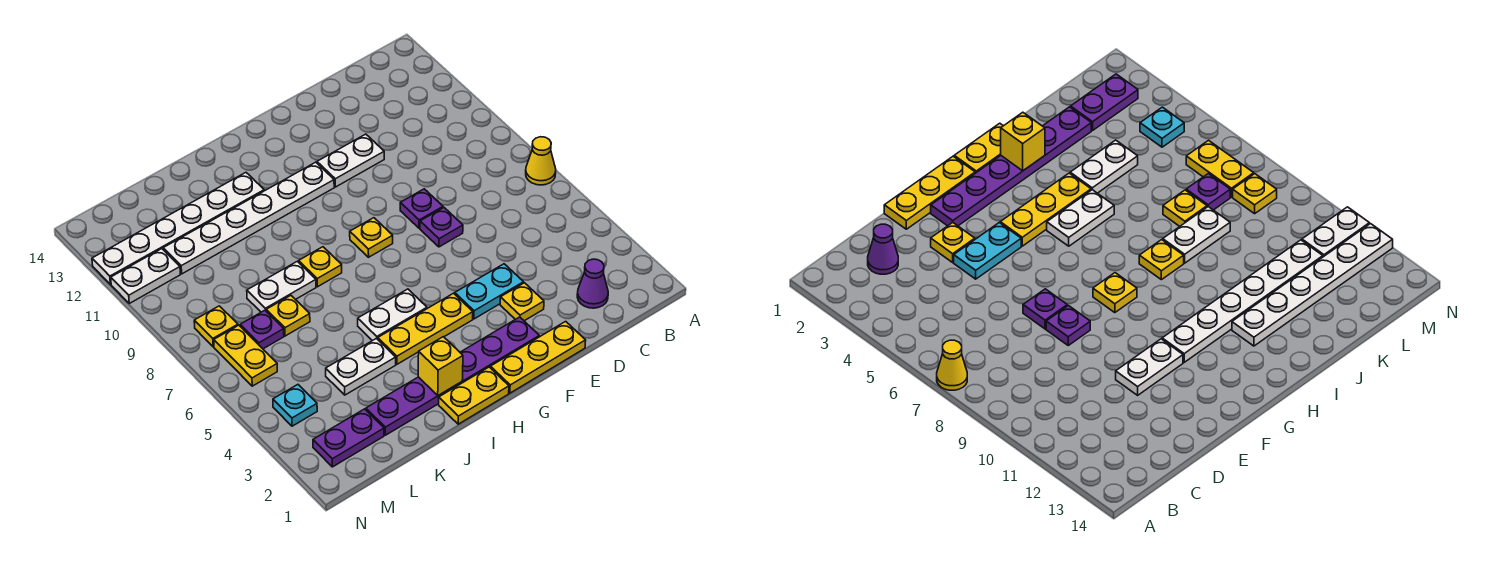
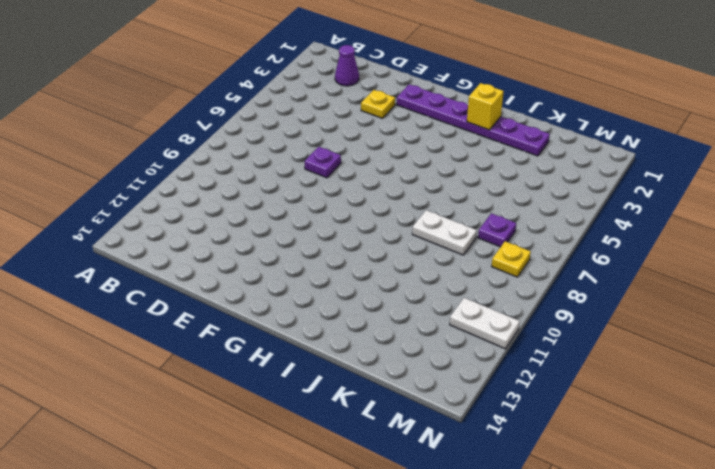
none -> yellow cone A7 level 1
none -> yellow plate E1:G1 level 1
none -> cyan plate E4:F4 level 1

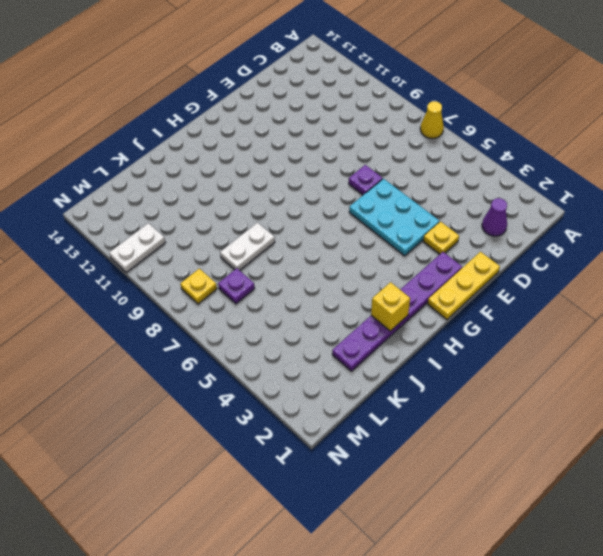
cyan plate E4:F6 level 1 -> cyan plate E4:F4 level 1
none -> purple plate E8 level 1
none -> white plate E11:F11 level 1
none -> yellow plate G4:I4 level 1

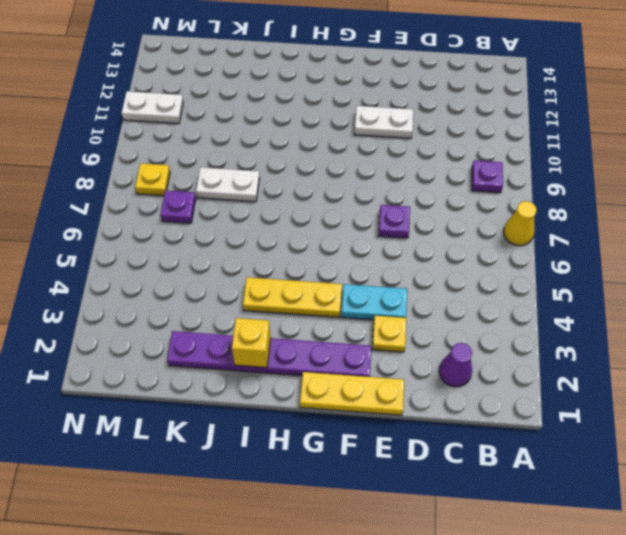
purple plate B9 level 1 -> purple plate E8 level 1
none -> yellow plate G8 level 1
none -> white plate G11:L11 level 1
none -> yellow plate H1:I1 level 1

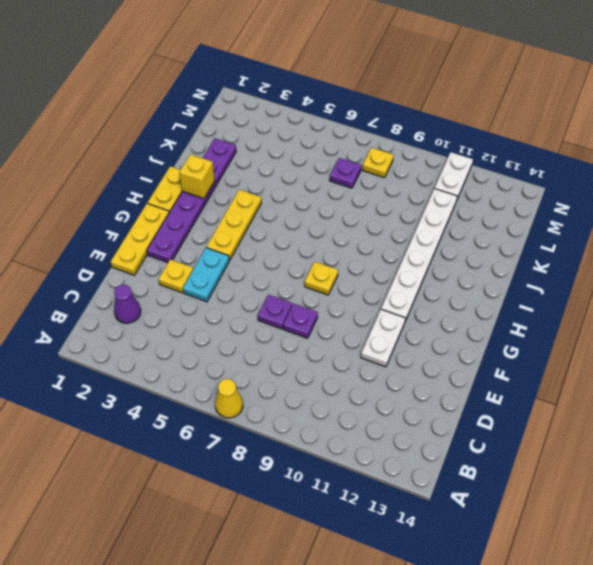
none -> white plate H5:I5 level 1
none -> yellow plate I8 level 1
none -> white plate I12:N12 level 1

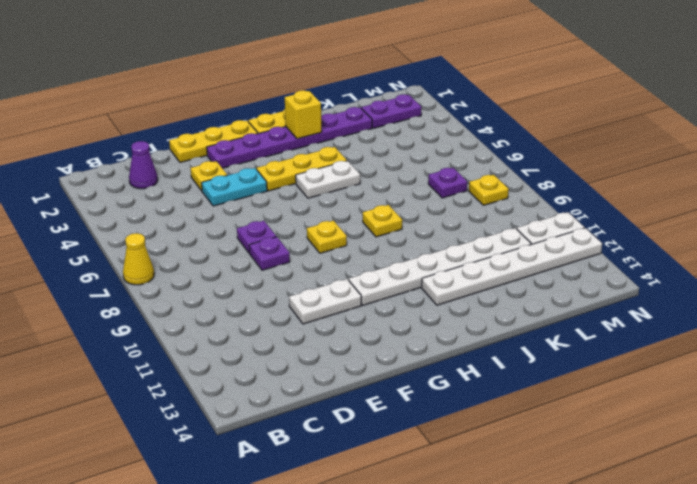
none -> white plate J4:K4 level 1
none -> white plate J8:K8 level 1
none -> yellow plate K7 level 1

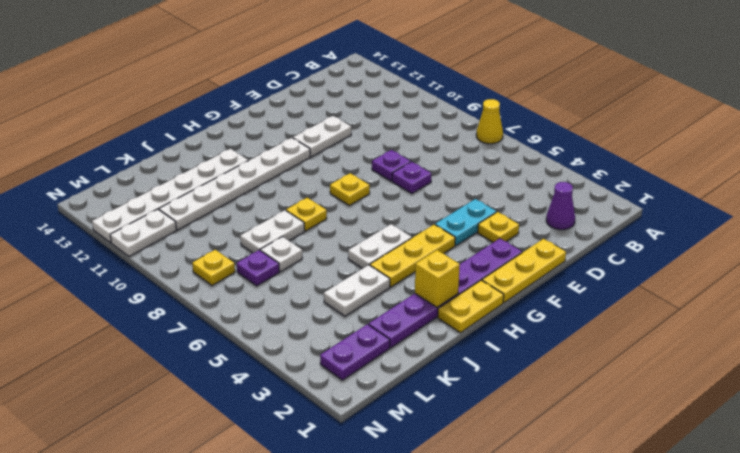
white plate K7 level 1 -> yellow plate K7 level 1
none -> cyan plate M4 level 1
none -> yellow plate M6:M7 level 1

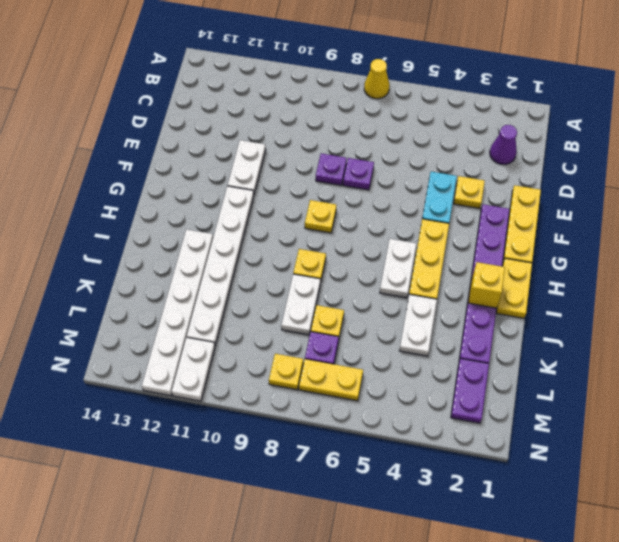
none -> cyan plate M4 level 1

